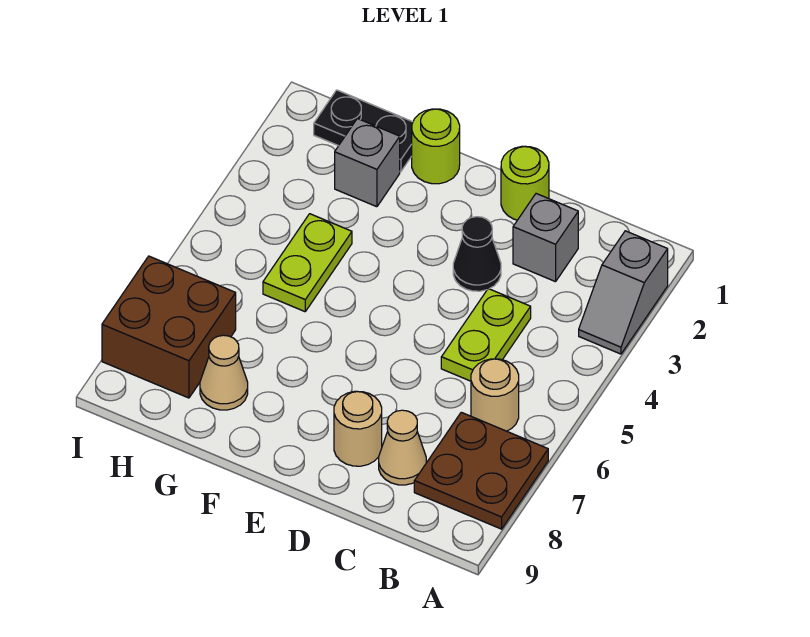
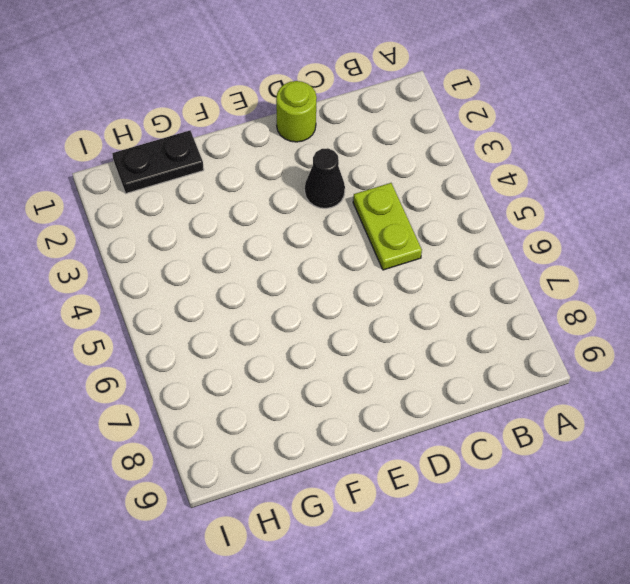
none -> grey slope A2:A3 level 1 top 2
none -> brown plate A7:B8 level 1
none -> tan round brick B6 level 1

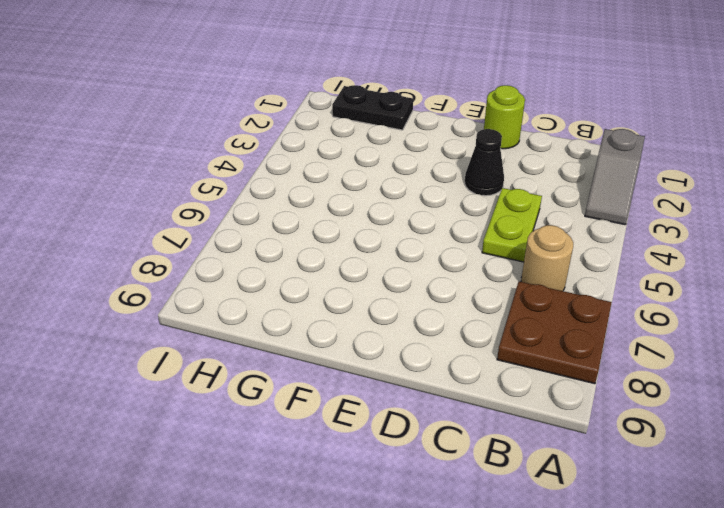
none -> grey brick C2 level 1
none -> tan cone C8 level 1
none -> tan round brick D8 level 1

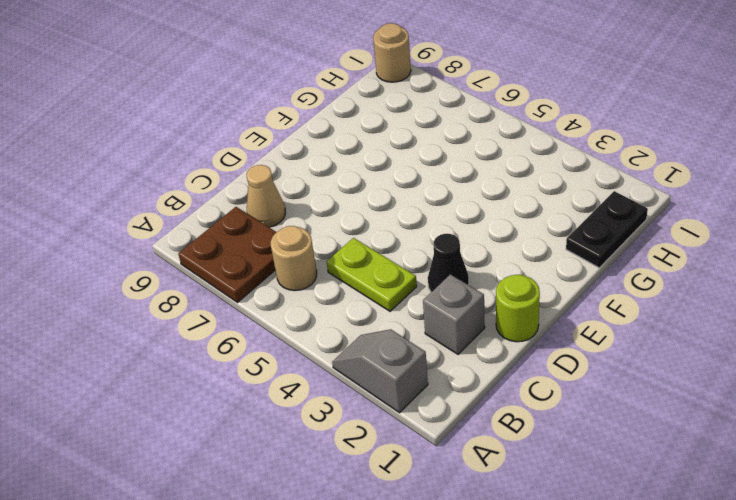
tan round brick I9 level 1 -> tan round brick D8 level 1
none -> lime round brick F1 level 1
none -> grey brick G2 level 1
none -> lime plate G4:G5 level 1

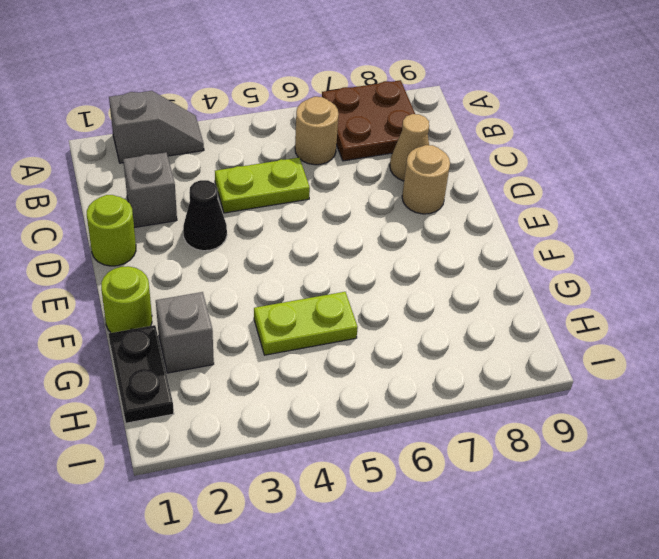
none -> tan cone G8 level 1
none -> brown brick H7:I8 level 1

